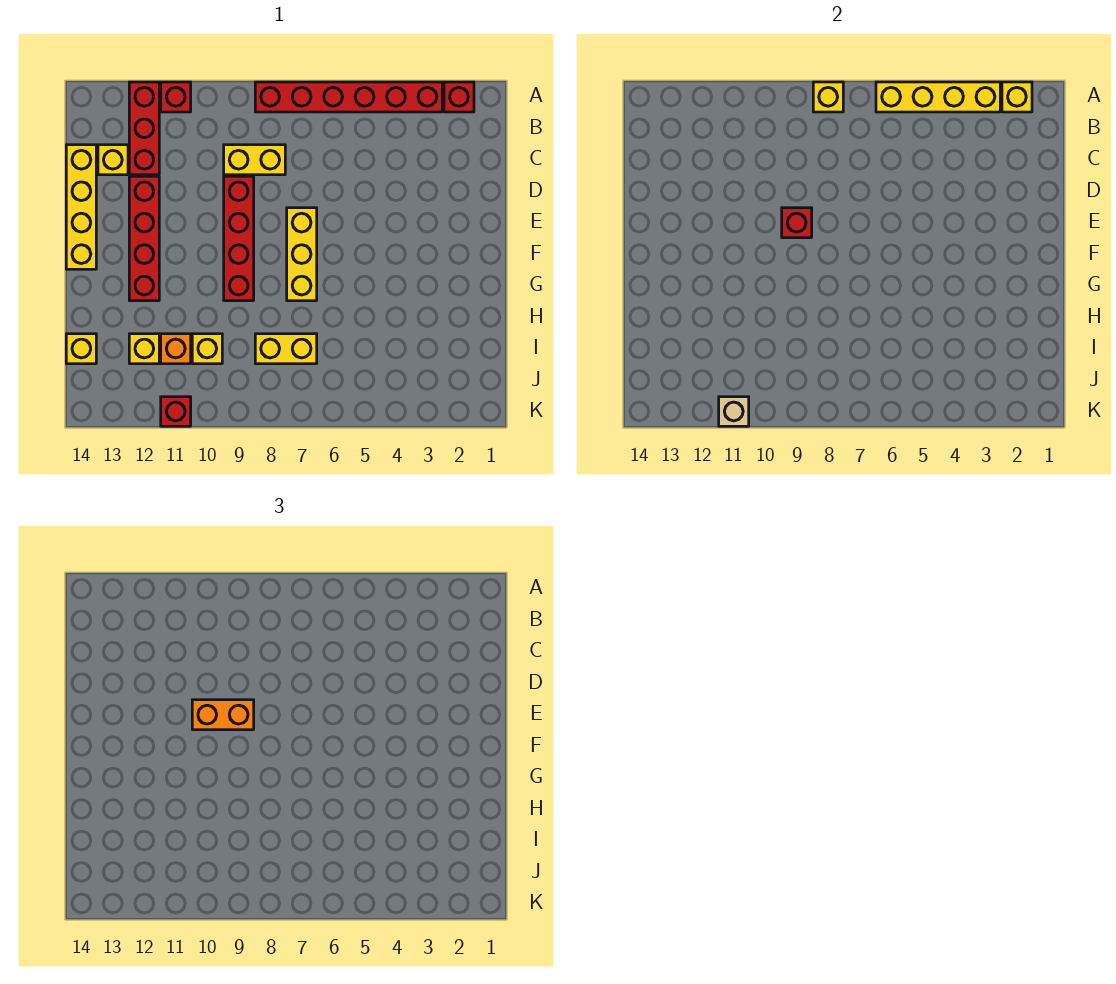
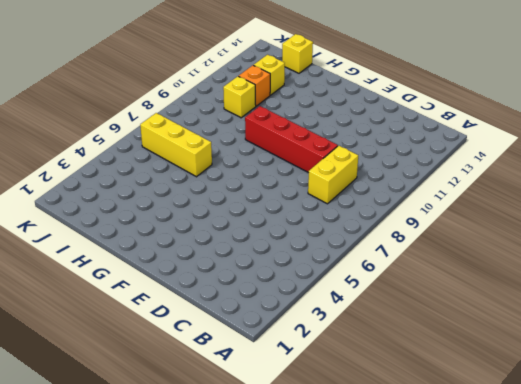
yellow brick H6:J6 level 1 -> yellow brick E7:G7 level 1
none -> red brick A2 level 1
none -> red brick A3:A8 level 1
none -> red brick A11 level 1

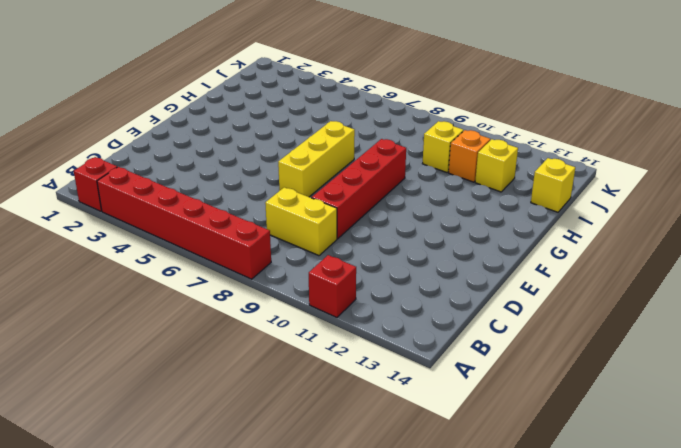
none -> red brick A12:C12 level 1
none -> yellow brick C13 level 1
none -> yellow brick C14:F14 level 1

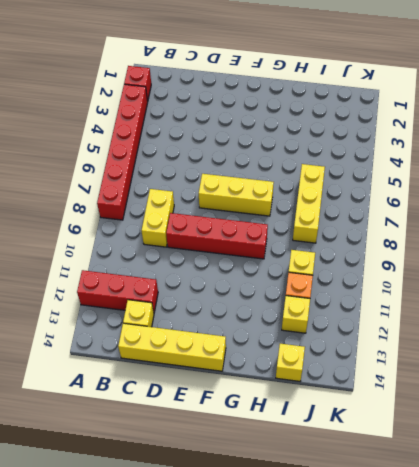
yellow brick I6:I8 level 1 -> yellow brick I7:I8 level 1
none -> red brick A11 level 1
none -> red brick D12:G12 level 1
none -> red brick K11 level 1

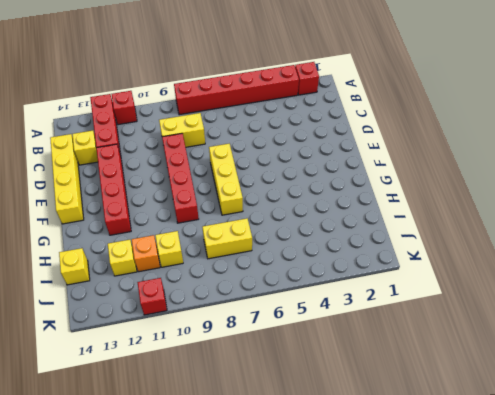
none -> yellow brick A2 level 2
none -> yellow brick A3:A6 level 2
none -> yellow brick A8 level 2

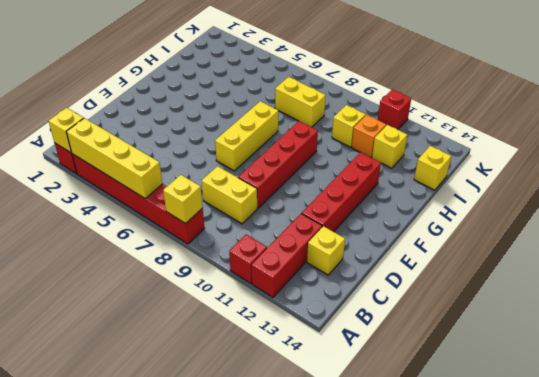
none -> yellow brick C14:F14 level 1
none -> red brick E9 level 2
none -> tan brick K11 level 2

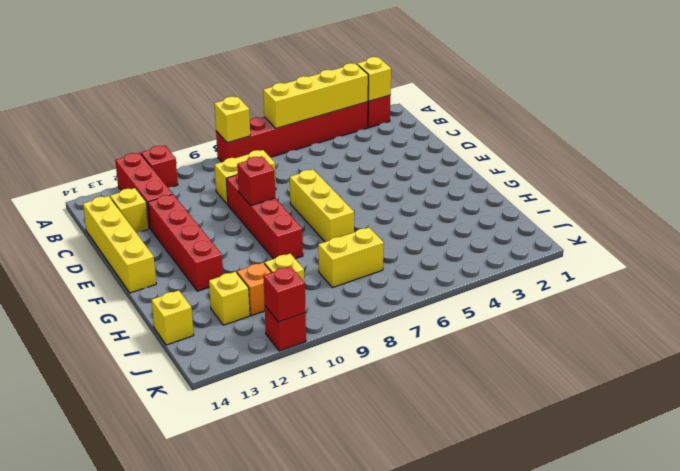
red brick K11 level 2 -> tan brick K11 level 2
none -> orange brick E9:E10 level 3

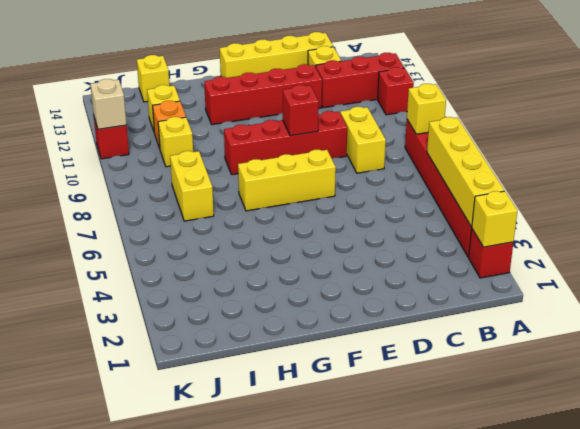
none -> orange brick E9:E10 level 3

